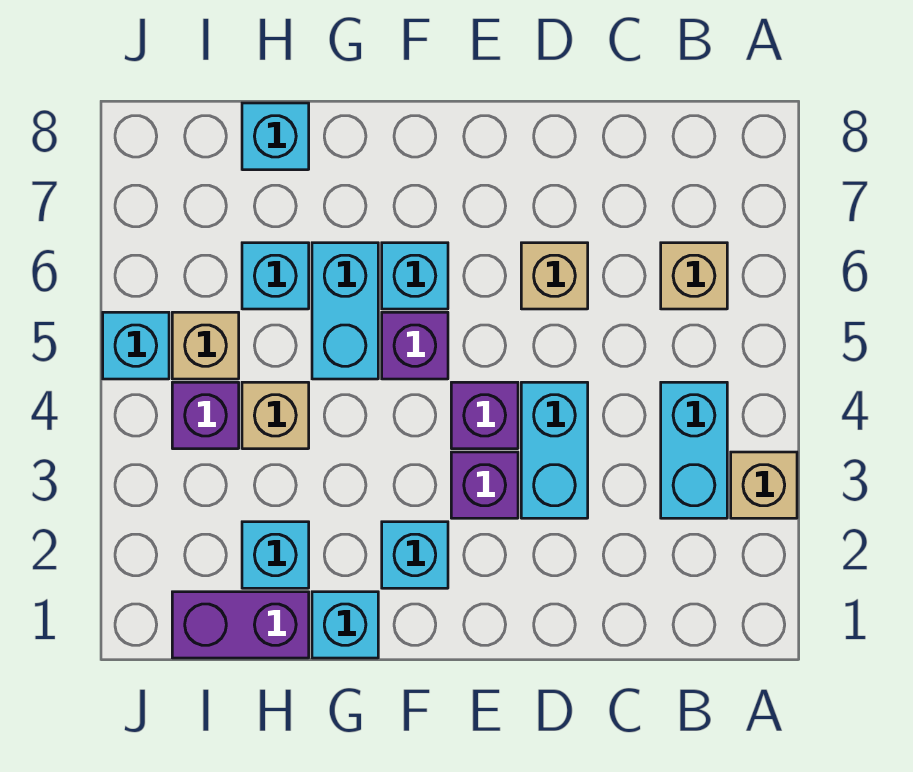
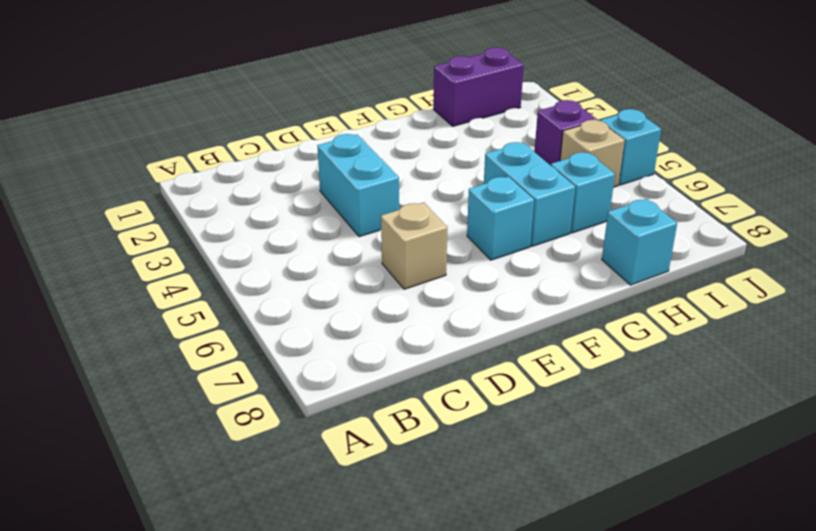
none -> tan brick A3 level 1
none -> cyan brick B3:B4 level 1
none -> tan brick B6 level 1

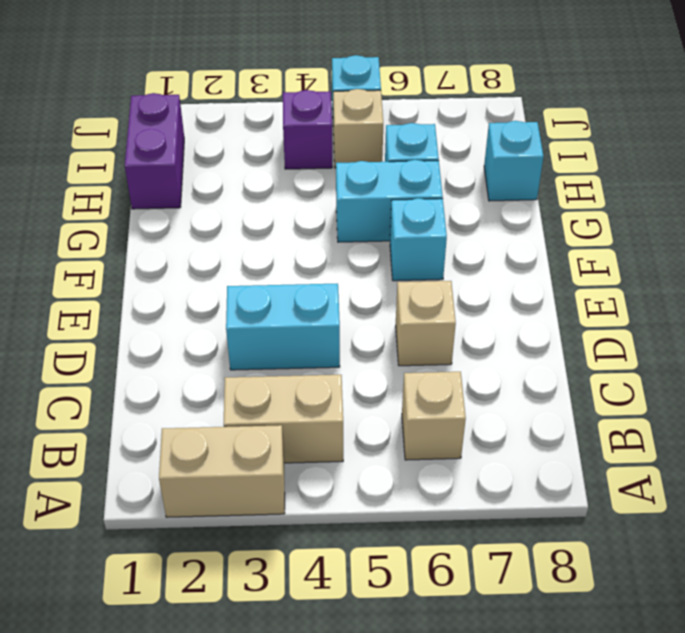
tan brick A2:A3 level 1 -> tan brick A3 level 1
tan brick B3:B4 level 1 -> cyan brick B3:B4 level 1
none -> purple brick E3 level 1
none -> purple brick E4 level 1
none -> cyan brick F2 level 1

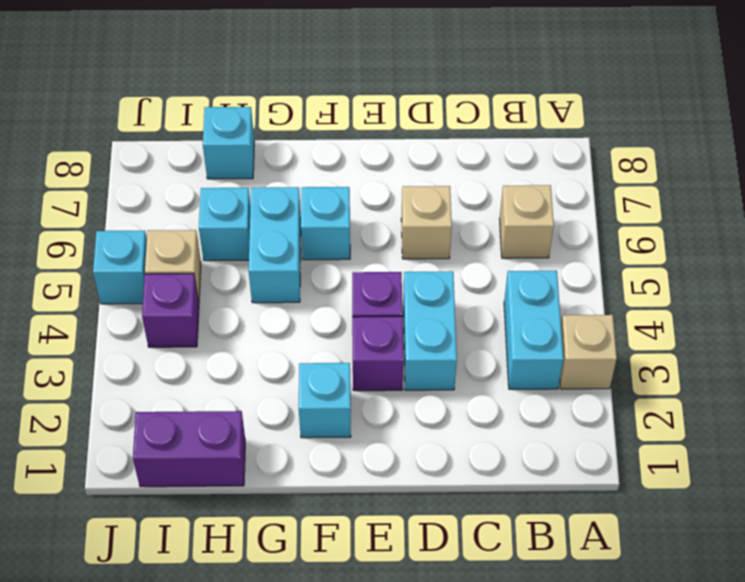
none -> purple brick F5 level 1
none -> cyan brick G1 level 1
none -> cyan brick H2 level 1

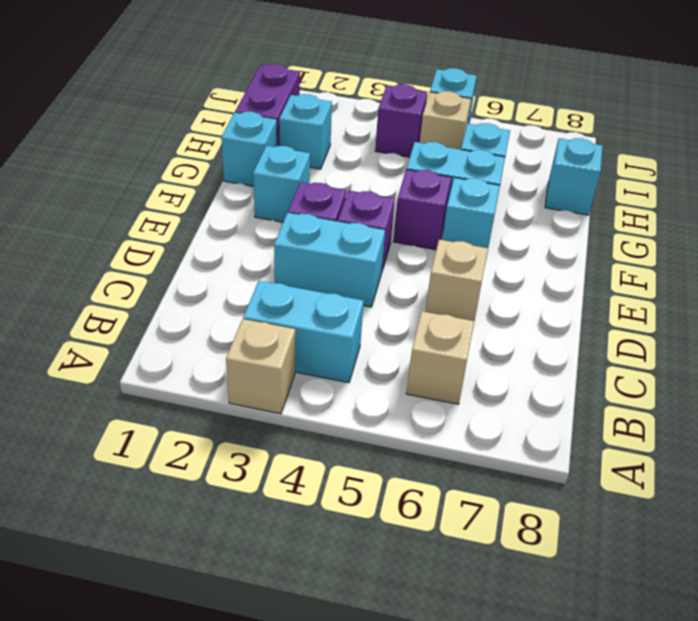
none -> tan brick H4 level 1

